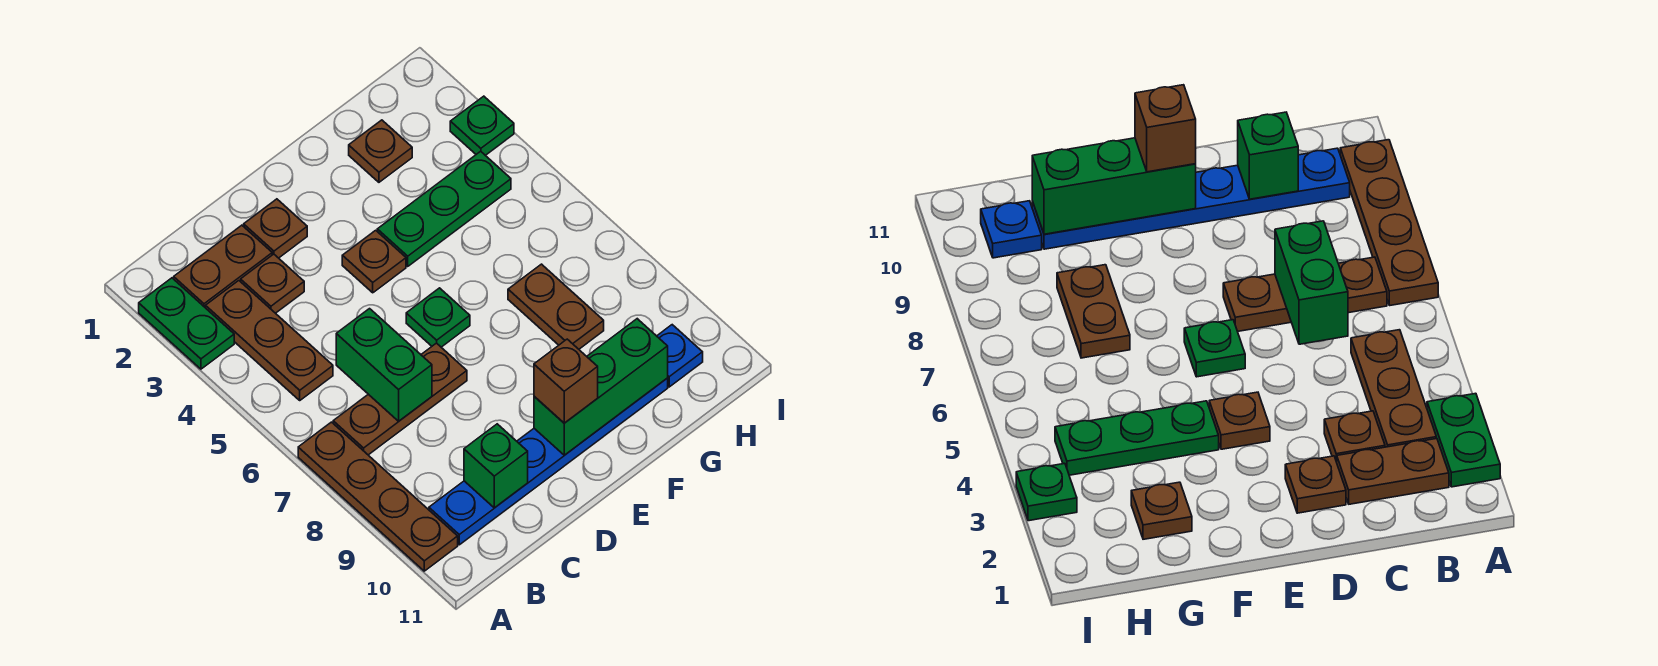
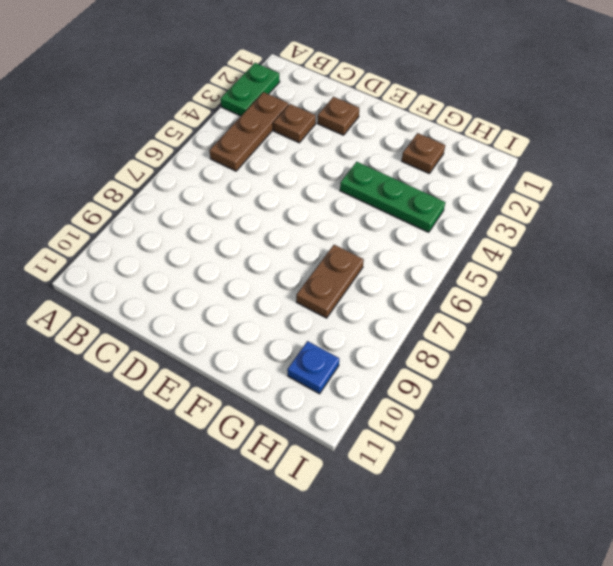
none -> brown plate A7:A10 level 1
none -> brown plate B2:C2 level 1
none -> brown plate B7:D7 level 1

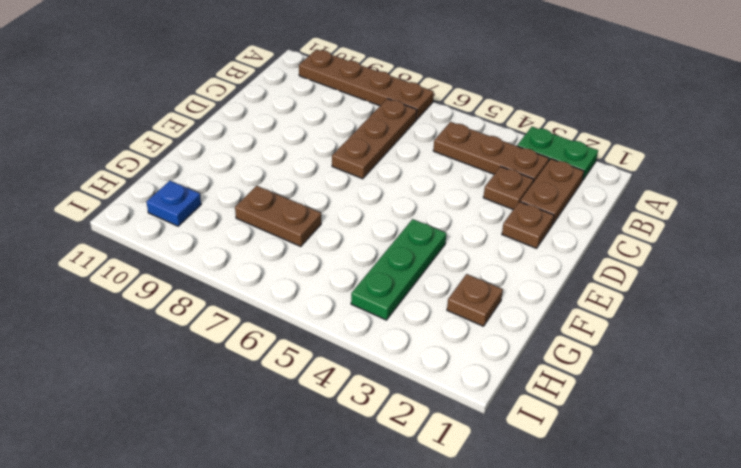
none -> blue plate B10:G10 level 1
none -> brown plate E4 level 1
none -> green plate E6 level 1

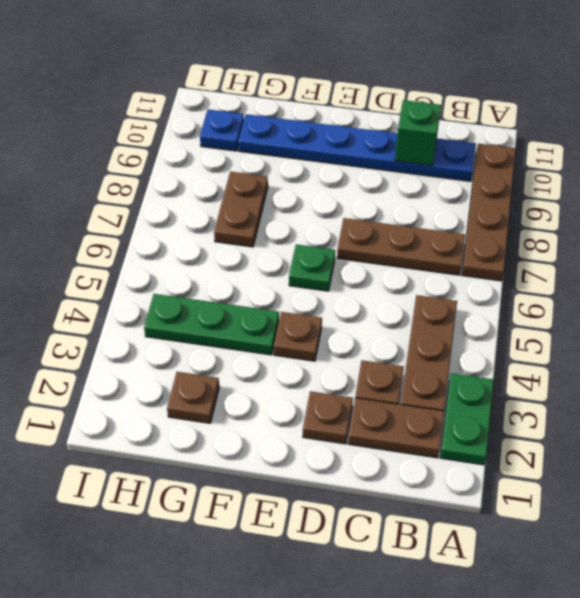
none -> green plate I3 level 1
none -> green brick C6:C7 level 2
none -> green brick E10:G10 level 2

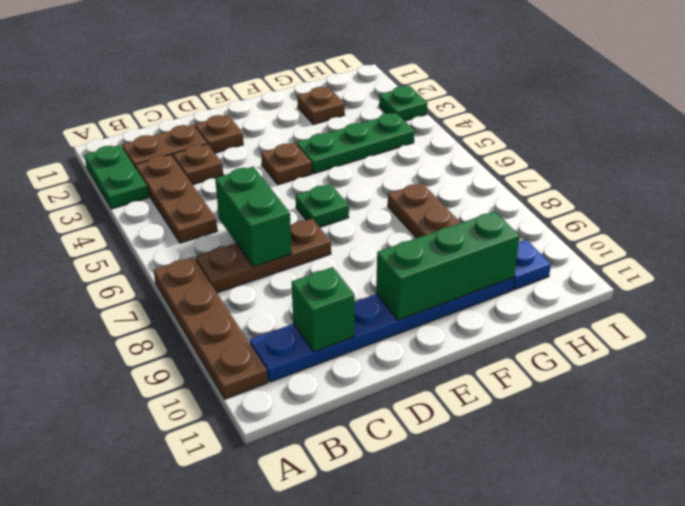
none -> brown brick E10 level 3

